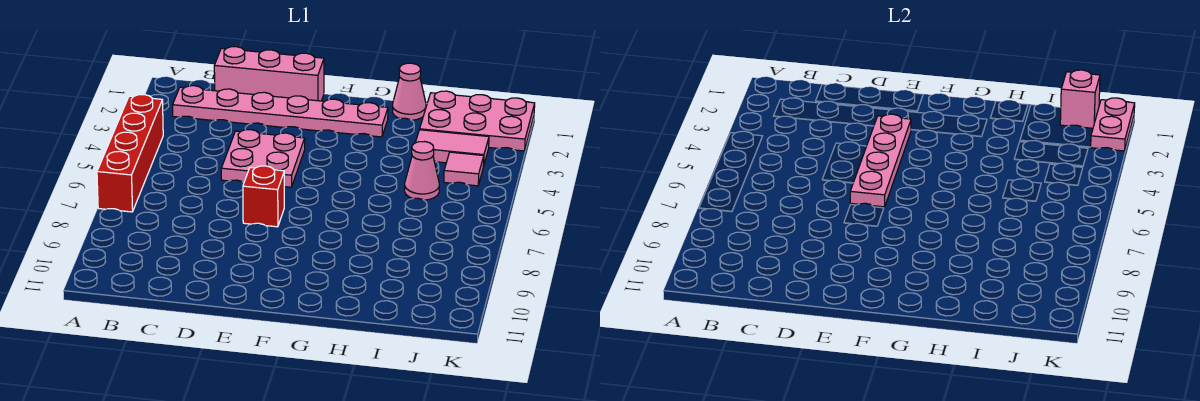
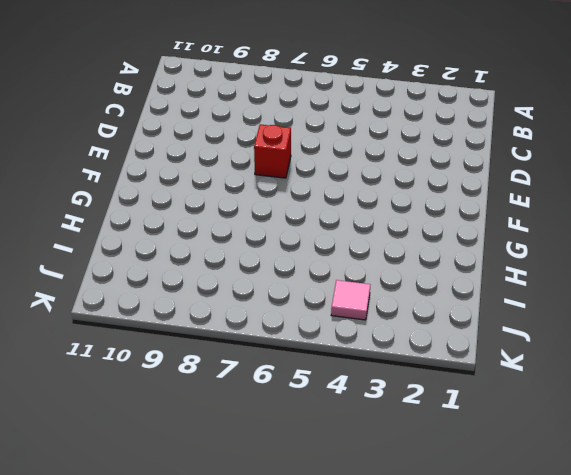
none -> red brick A4:A7 level 1
none -> pink plate B2:G2 level 1
none -> pink brick C1:E1 level 1

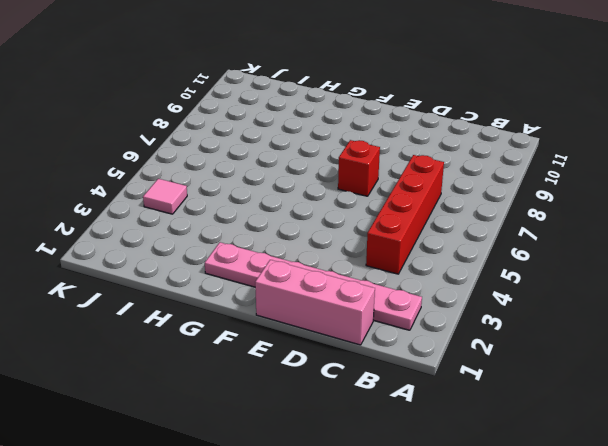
red brick C4:C7 level 1 -> red brick A4:A7 level 1
none -> pink plate D4:E5 level 1
none -> pink cone H1 level 1
none -> pink plate I1:K2 level 1

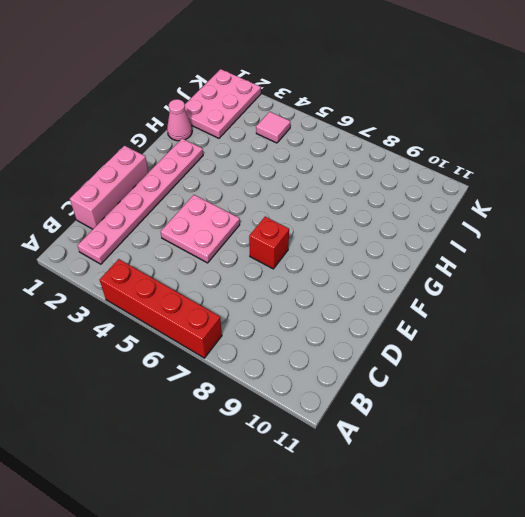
none -> pink tile I3:J3 level 1
none -> pink cone I5 level 1
none -> pink plate E3:E6 level 2

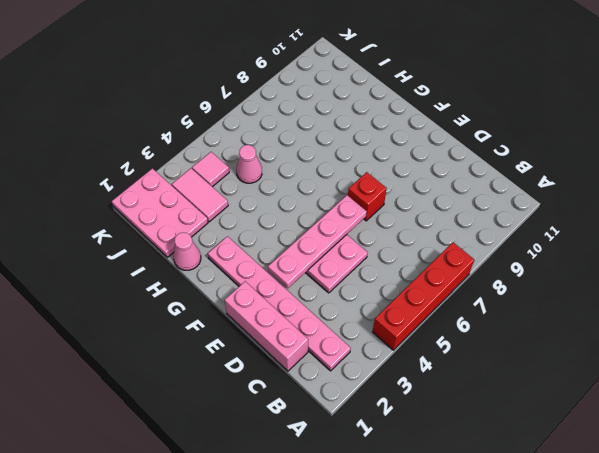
none -> pink brick J1 level 2
none -> pink plate K1:K2 level 2

